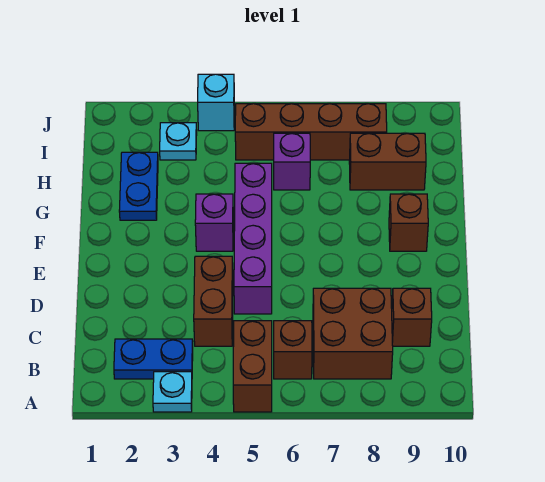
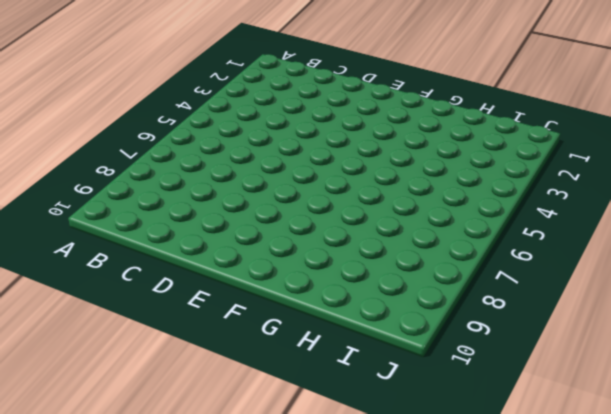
none -> cyan plate A3 level 1
none -> brown brick A5:B5 level 1
none -> blue plate B2:B3 level 1

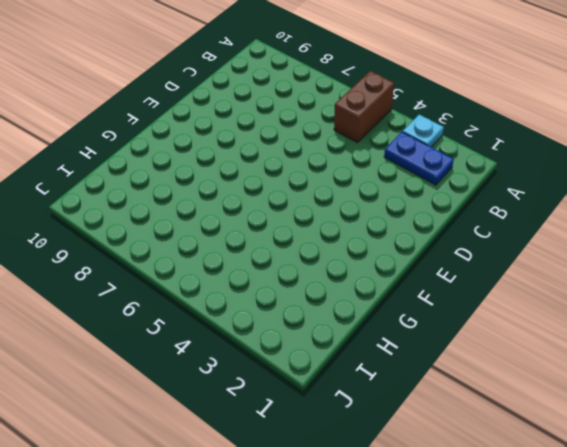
none -> brown brick B6 level 1
none -> brown brick B7:C8 level 1
none -> brown brick C4:D4 level 1

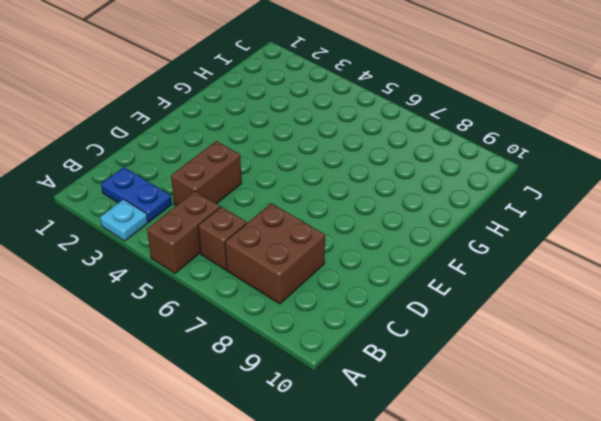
none -> brown brick C9 level 1
none -> purple brick D5:G5 level 1
none -> purple brick F4 level 1

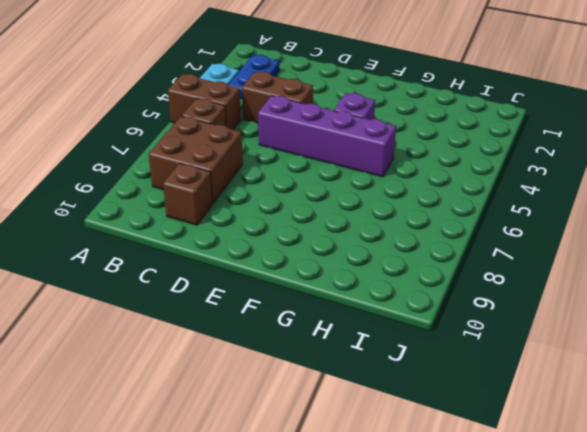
none -> brown brick F9 level 1
none -> blue plate G2:H2 level 1
none -> purple brick H6 level 1

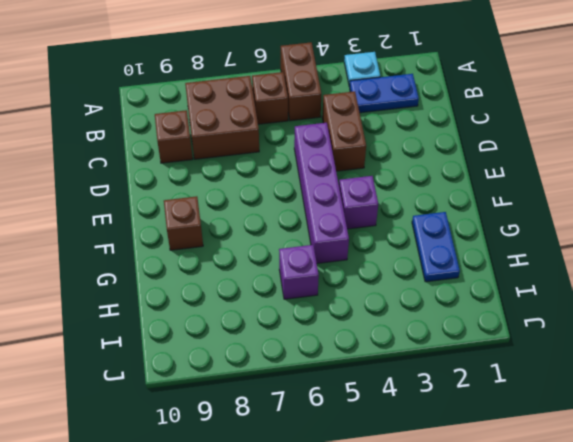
none -> brown brick H8:H9 level 1
none -> cyan plate I3 level 1
none -> brown brick I5:I8 level 1

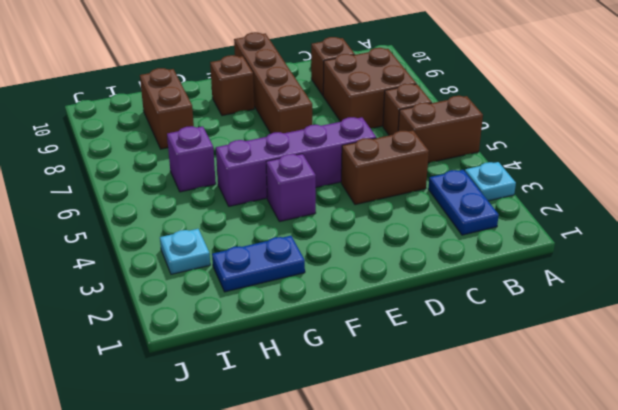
brown brick E7:E10 level 1 -> brown brick I5:I8 level 1
none -> cyan brick J4 level 1

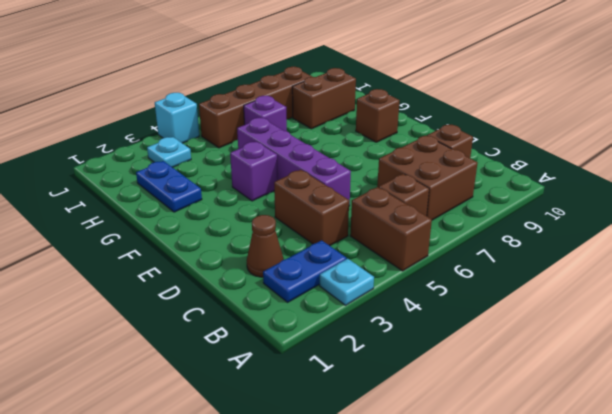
brown cone C2 level 1 -> none

